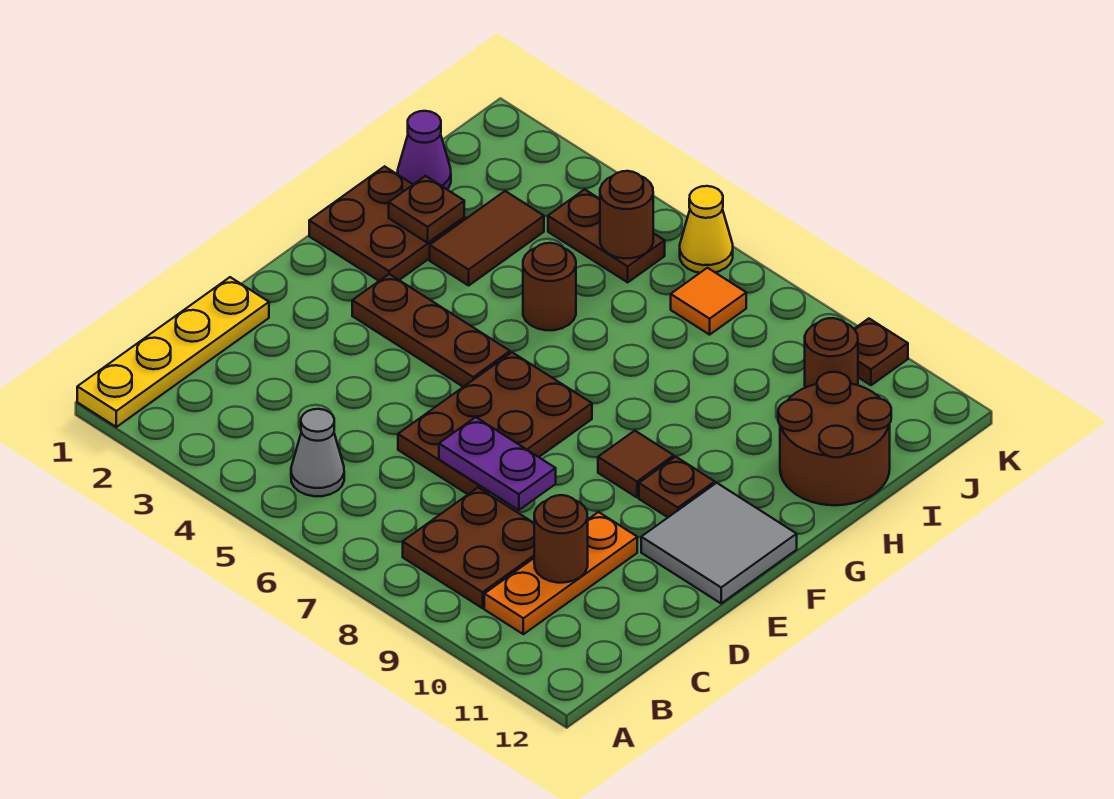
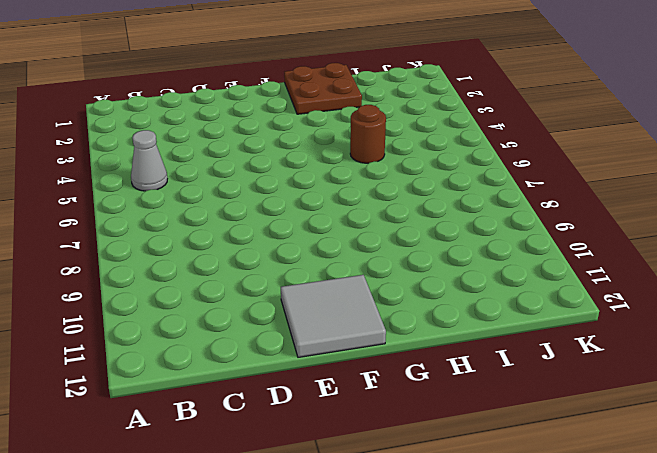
none -> yellow plate A1:D1 level 1
none -> brown plate B8:C9 level 1
none -> orange plate B10:D10 level 1

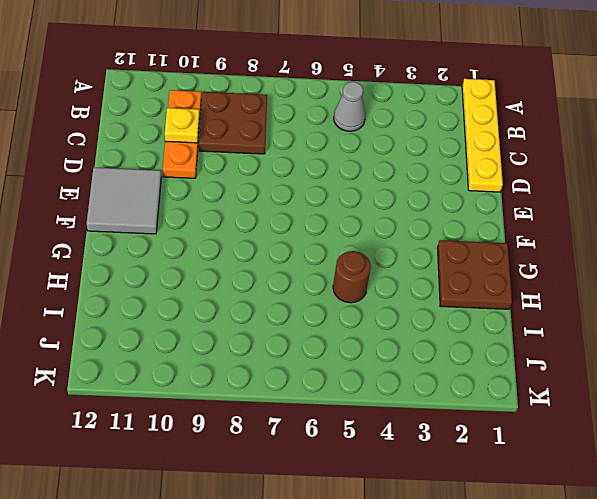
yellow plate C10 level 2 -> brown round brick C10 level 2
none -> brown plate D6:F7 level 1
none -> brown plate F3:F5 level 1
none -> brown tile F9 level 1

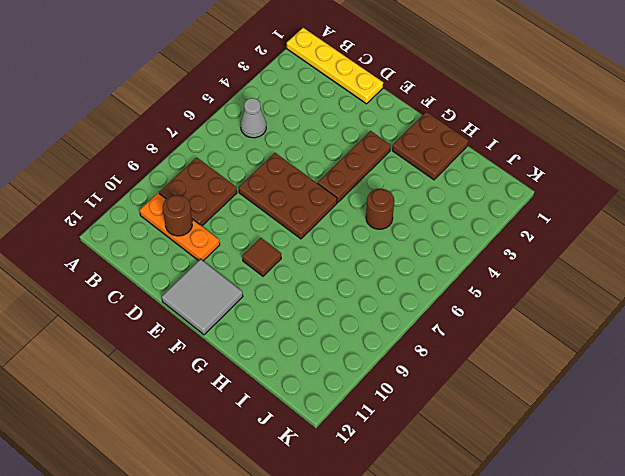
none -> brown plate F10 level 1
none -> brown tile H3:I3 level 1
none -> brown round brick H11:I12 level 1

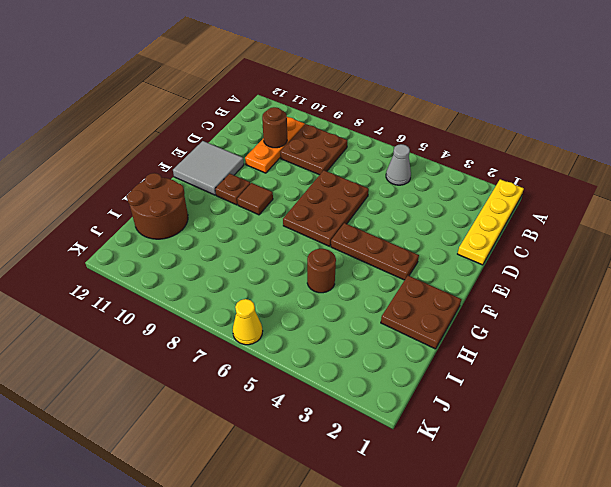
none -> brown tile H3:I3 level 1
none -> purple cone I1 level 1
none -> brown plate J4:J5 level 1

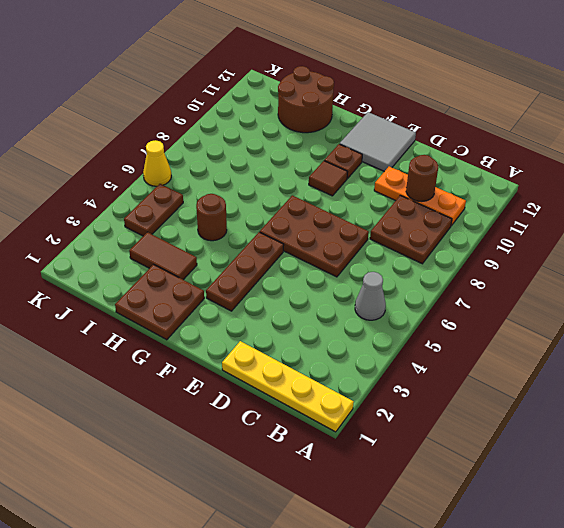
none -> purple cone I1 level 1
none -> orange tile J7 level 1
none -> brown round brick J10 level 1

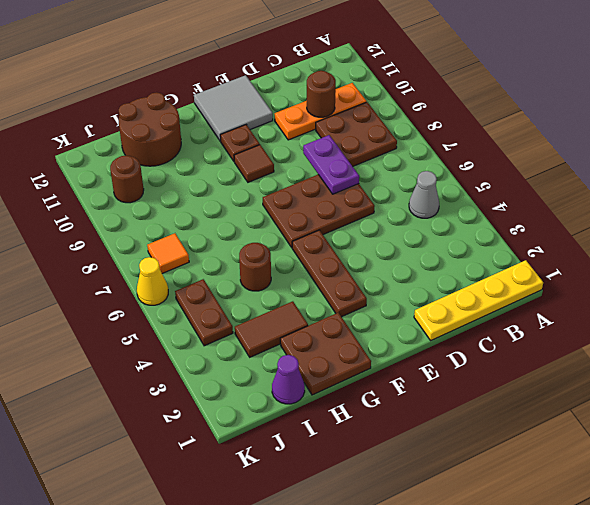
none -> brown plate K10 level 1
none -> brown plate H2 level 2
none -> brown round brick J5 level 2

